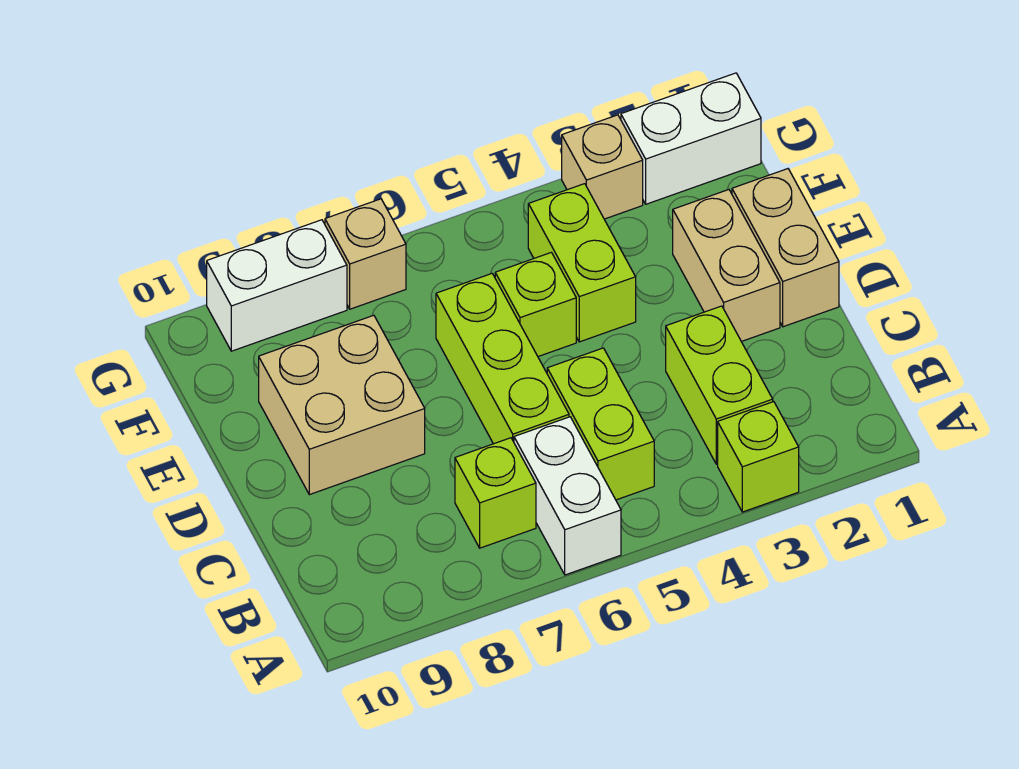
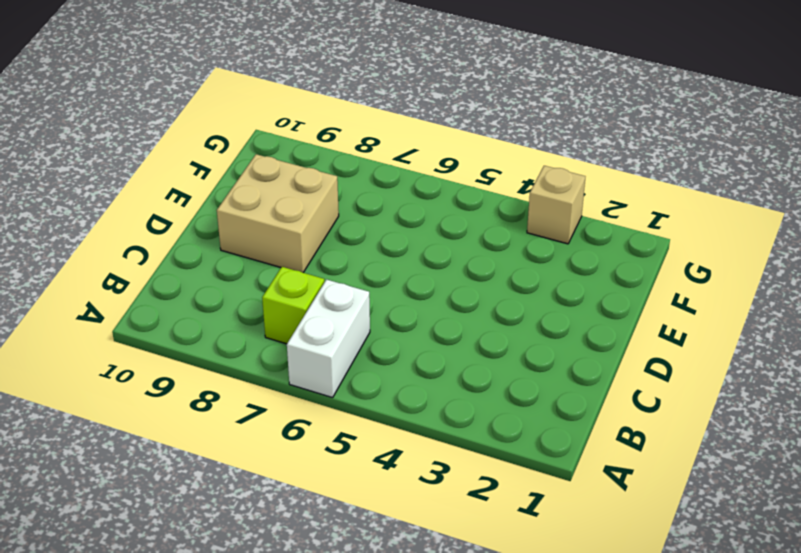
none -> lime brick A3 level 1
none -> lime brick B3:C3 level 1
none -> lime brick B5:C5 level 1

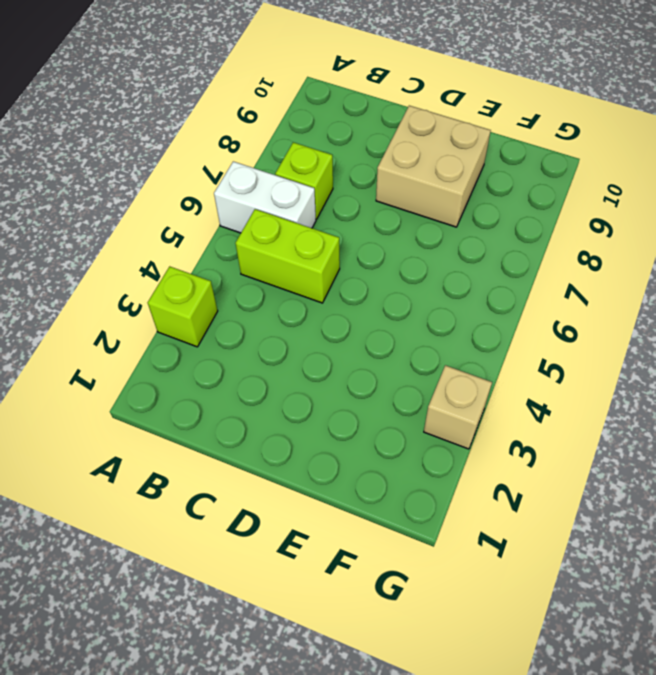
none -> lime brick B3:C3 level 1
none -> lime brick C6:E6 level 1
none -> tan brick D1:E1 level 1

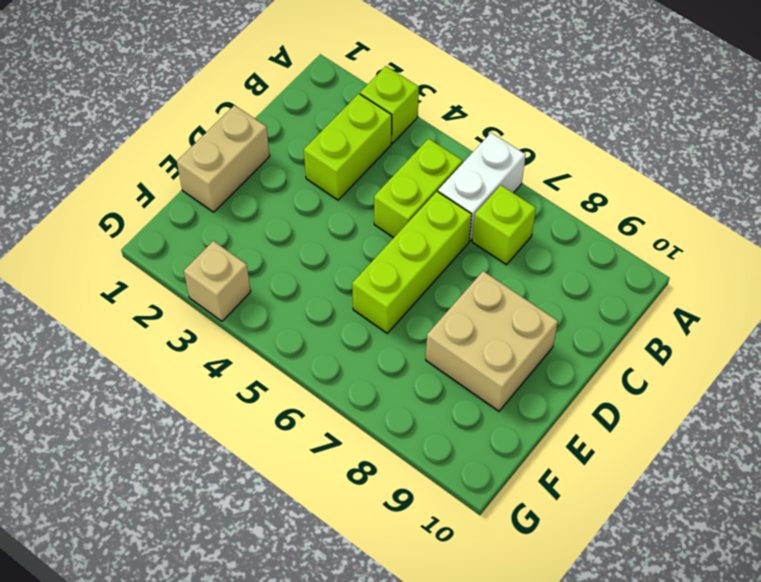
none -> tan brick D2:E2 level 1
none -> lime brick E4:F4 level 1
none -> lime brick E5 level 1

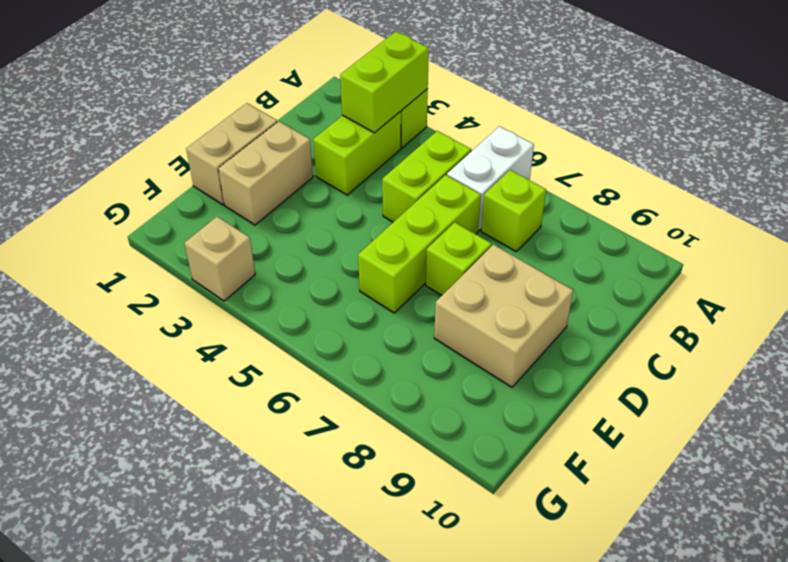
lime brick A3:B3 level 2 -> lime brick E4:F4 level 1
lime brick D7 level 1 -> lime brick E5 level 1
none -> white brick G1:G2 level 1
none -> tan brick G7 level 1
none -> white brick G8:G9 level 1

